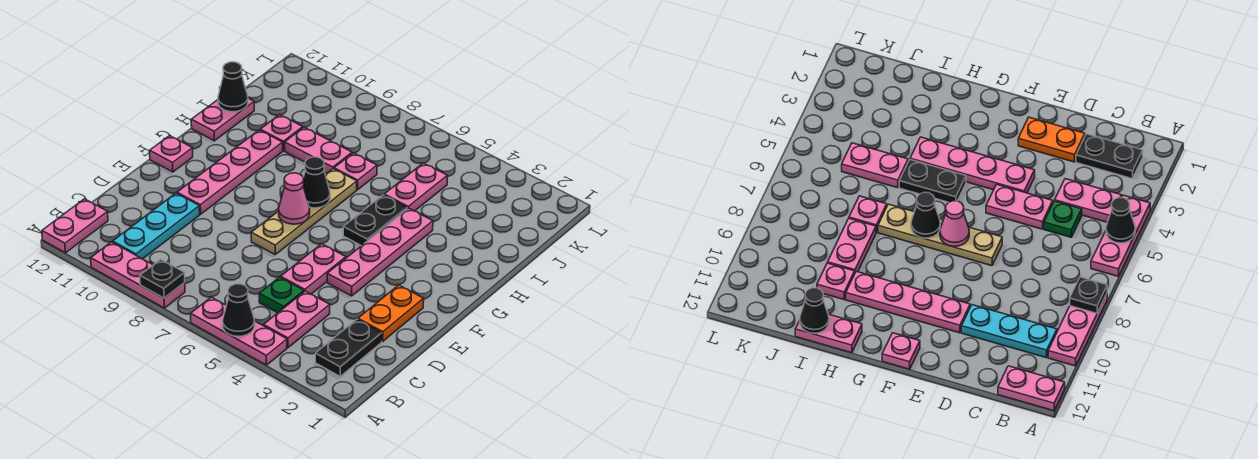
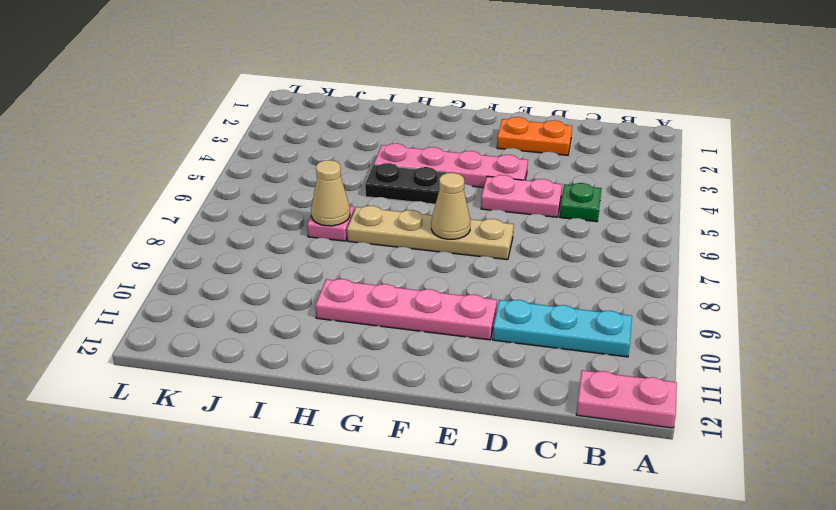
tan cone F7 level 2 -> pink cone F7 level 2
tan cone I7 level 2 -> none
none -> pink plate A4:A6 level 1
none -> pink plate A8:A10 level 1
none -> black plate B2:C2 level 1

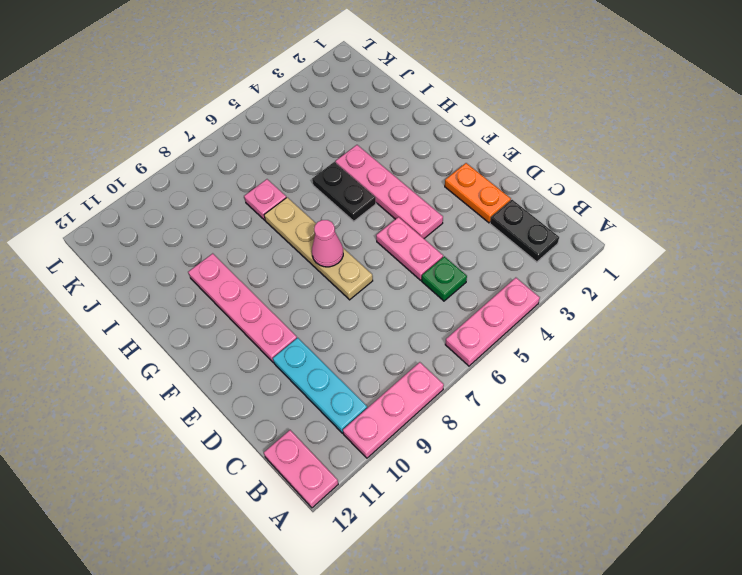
none -> pink plate B4:C4 level 1
none -> pink plate F12 level 1
none -> pink plate H12:I12 level 1

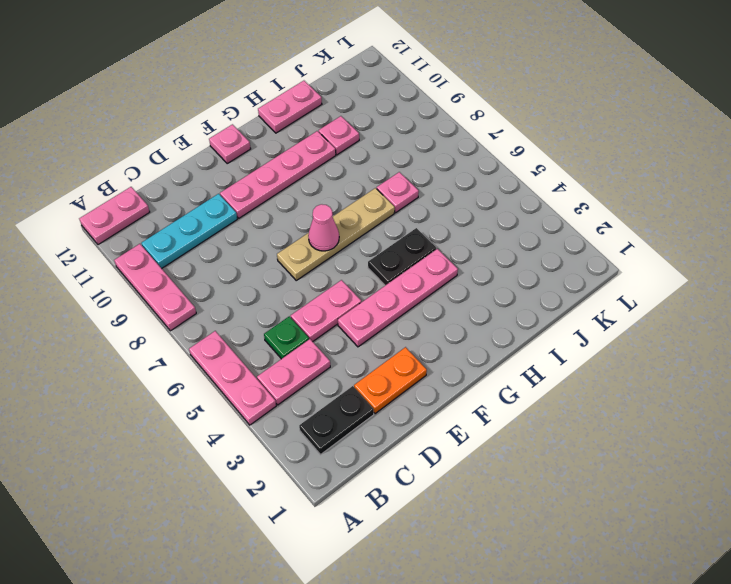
none -> pink plate I5:J5 level 1
none -> pink plate I8:I9 level 1
none -> black cone A5 level 2

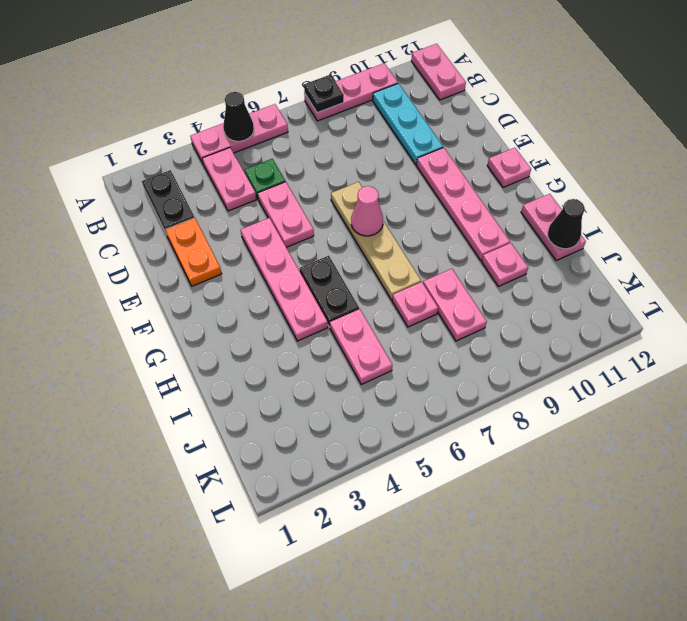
pink plate I8:J8 level 1 -> pink plate I8:I9 level 1
none -> black cone G7 level 2

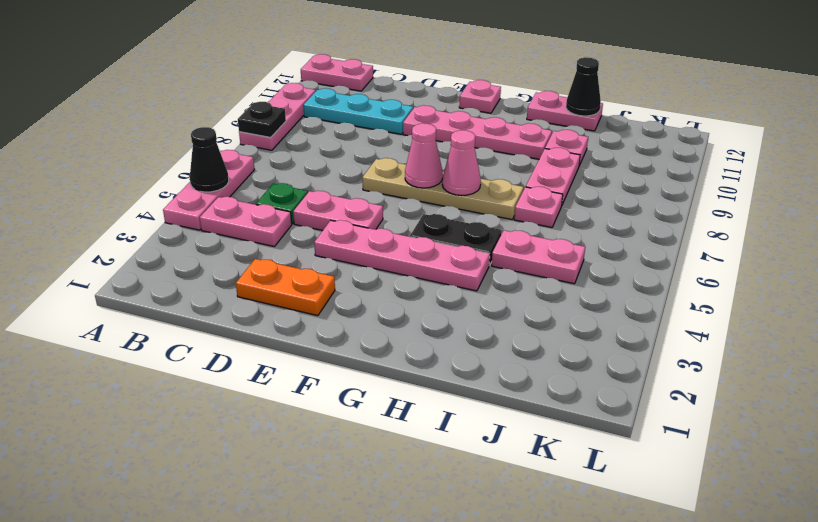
pink cone G7 level 2 -> black cone G7 level 2
none -> black plate B2:C2 level 1

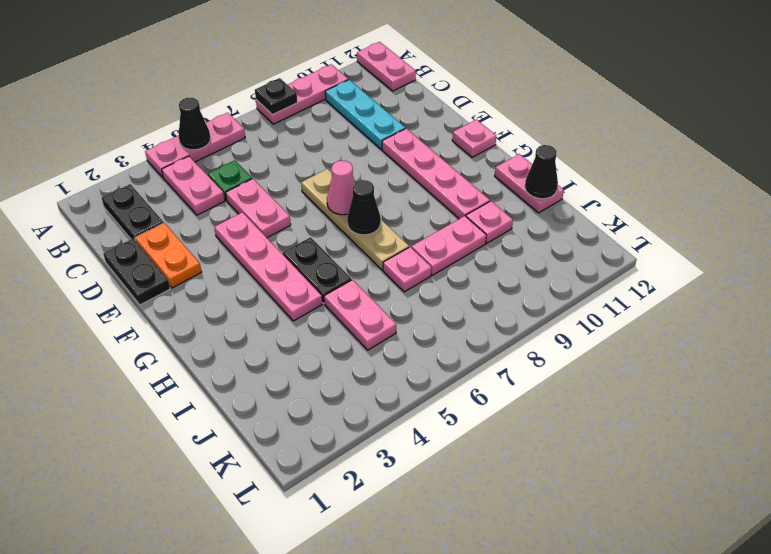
black plate D1:E1 level 1 -> none

